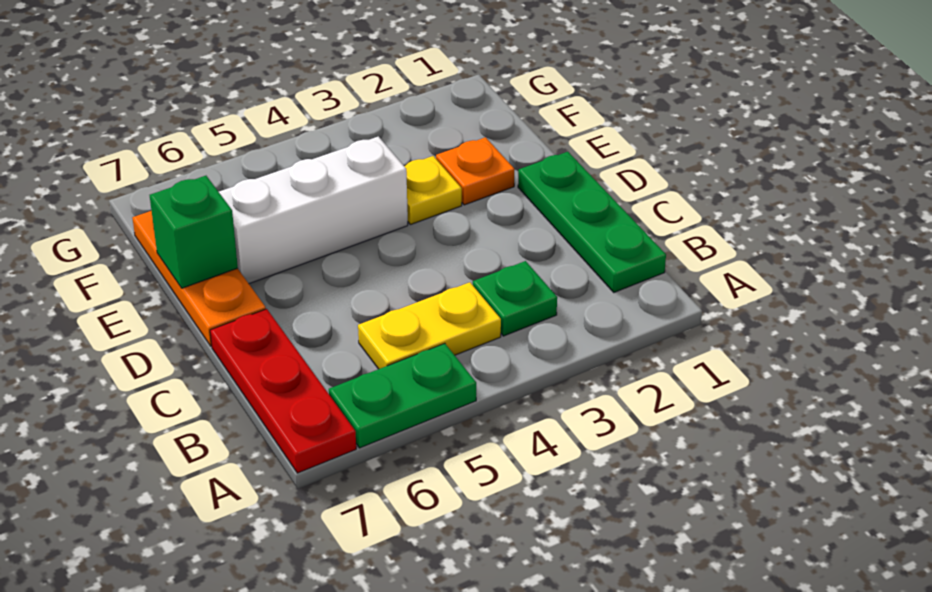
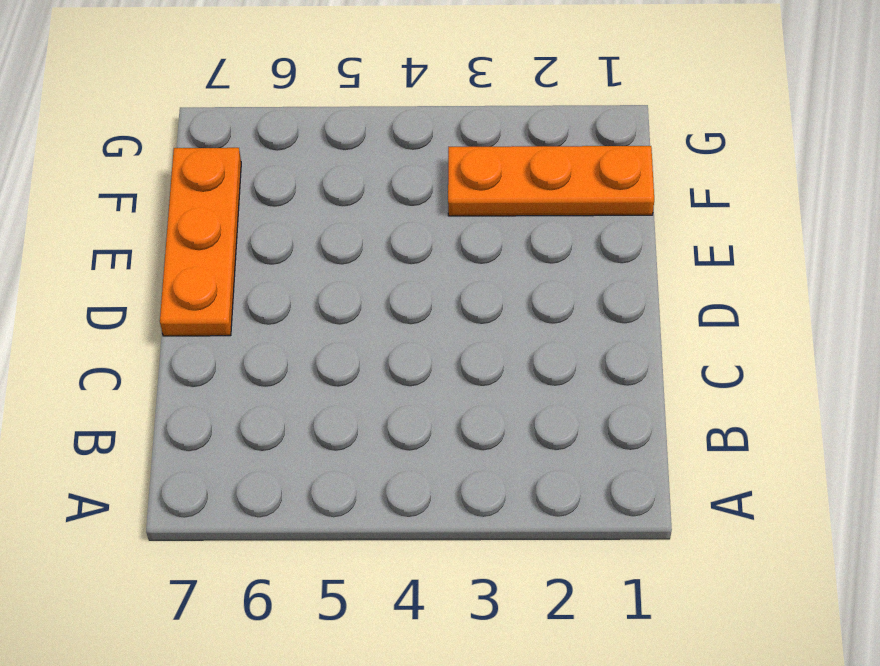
orange plate F1:F3 level 1 -> none
none -> green plate A5:A6 level 1
none -> red plate A7:C7 level 1

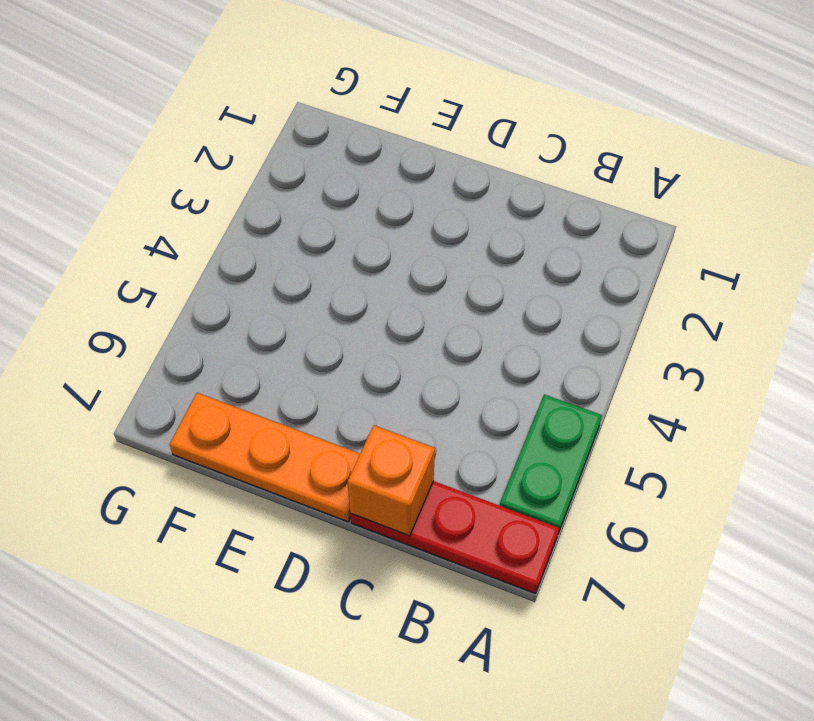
orange brick C7 level 2 -> none
none -> green plate B1:D1 level 1
none -> green plate B3 level 1

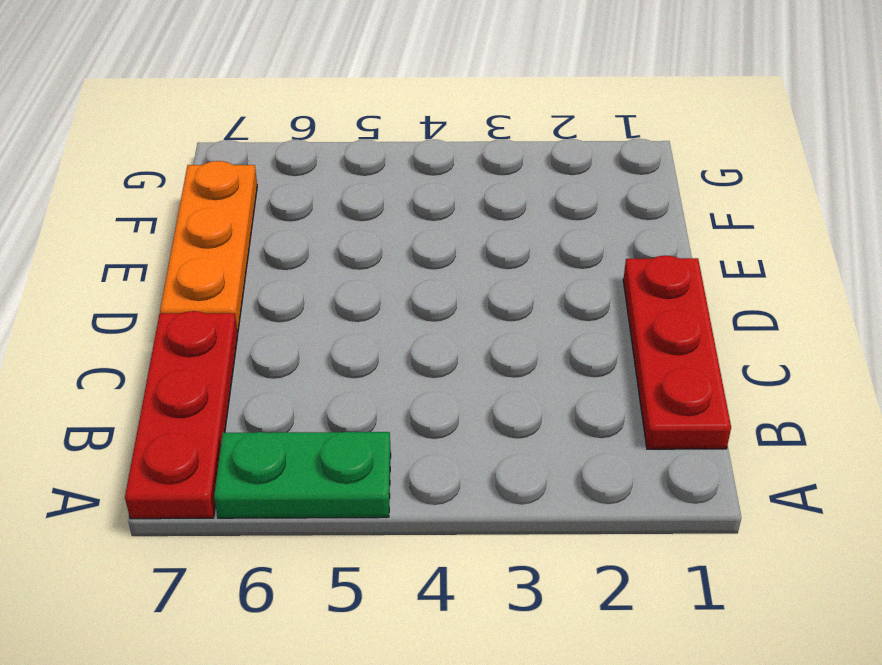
red plate B1:D1 level 1 -> green plate B1:D1 level 1
none -> green plate B3 level 1
none -> yellow plate B4:B5 level 1

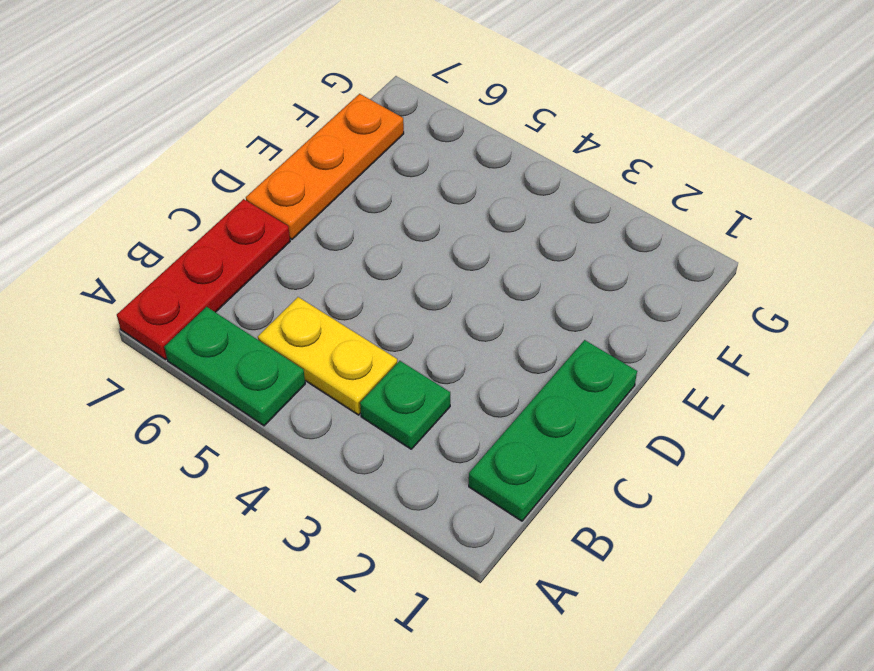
none -> orange plate E2 level 1
none -> yellow plate E3 level 1

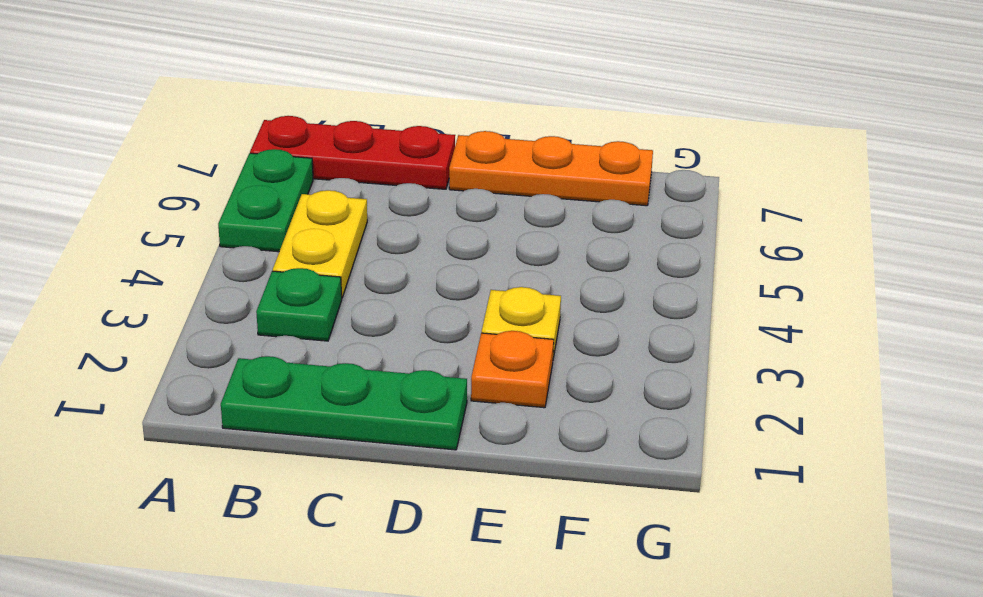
none -> white brick E4:E6 level 1
none -> green brick E7 level 2

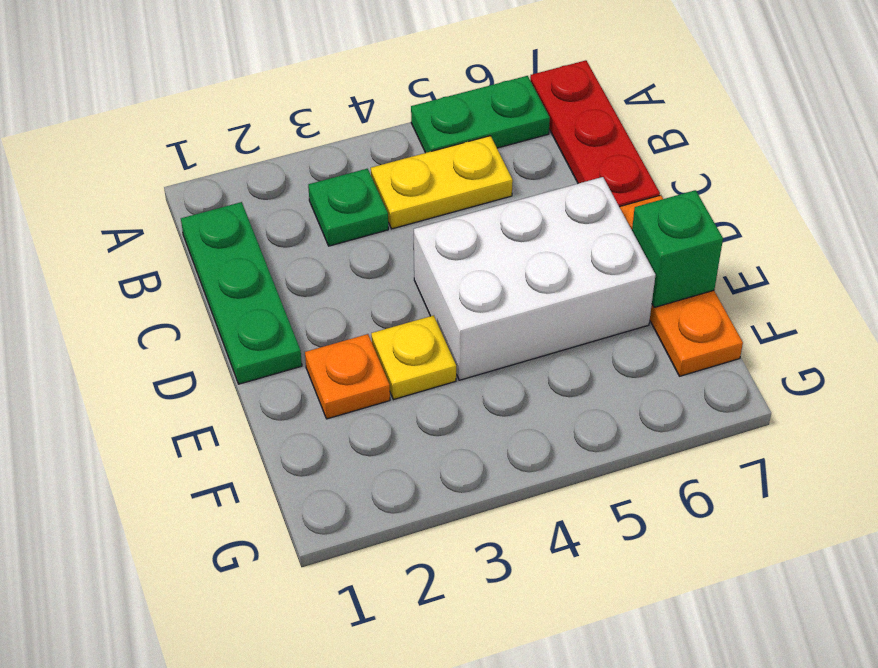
white brick D4:E6 level 1 -> white brick E4:E6 level 1

